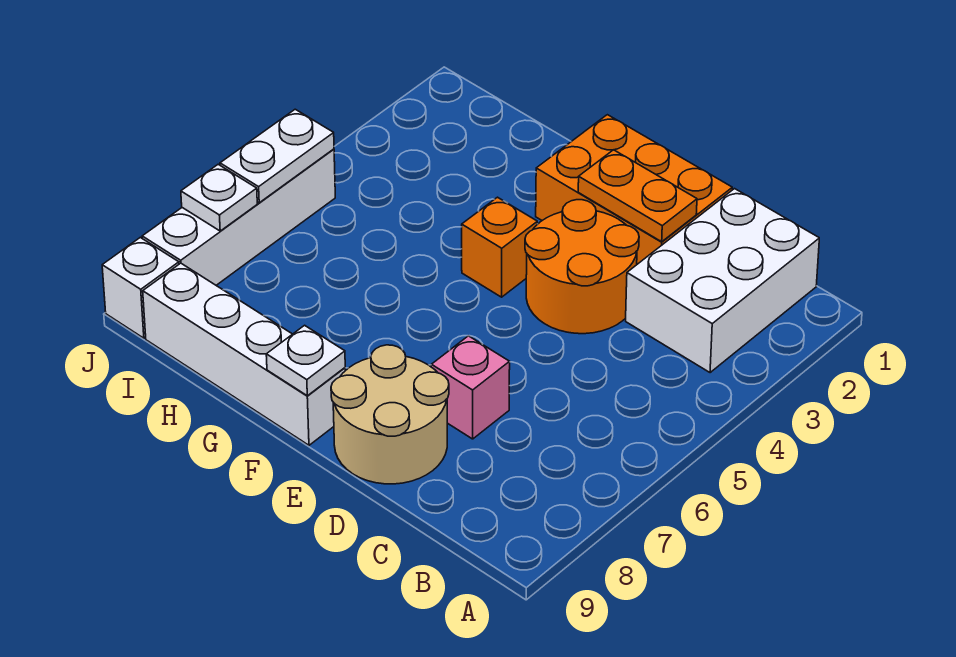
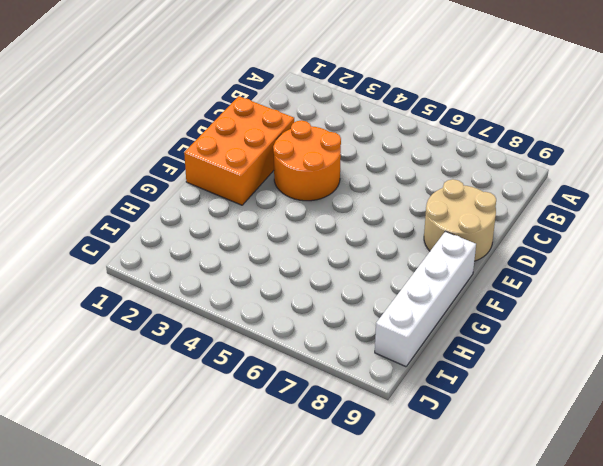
none -> white brick B1:C3 level 1
none -> pink brick D7 level 1
none -> orange brick F4 level 1

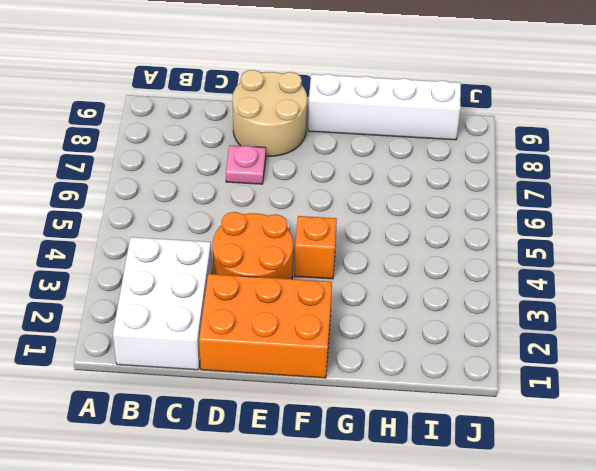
pink plate D7 level 1 -> pink brick D7 level 1
none -> white brick J5:J8 level 1
none -> white brick J9 level 1
none -> orange plate D2:E2 level 2

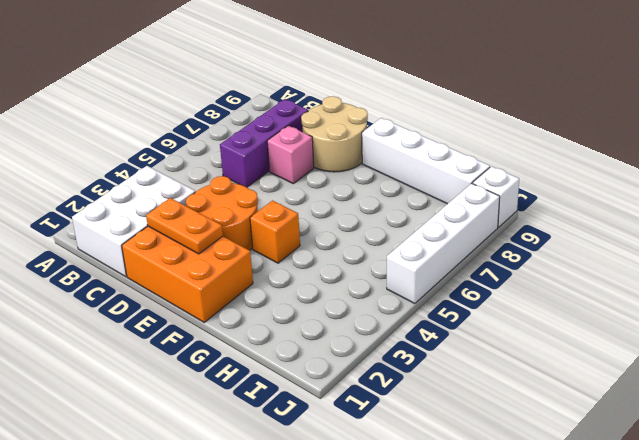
purple brick C6:C8 level 1 -> none
none -> white plate F9 level 2
none -> white plate J5:J6 level 2
none -> white plate J7 level 2

